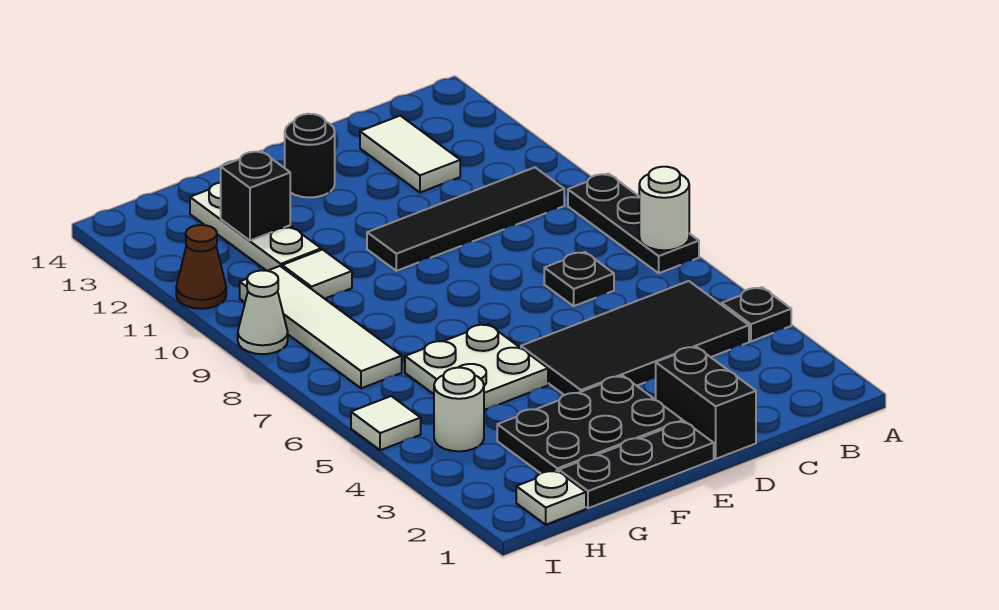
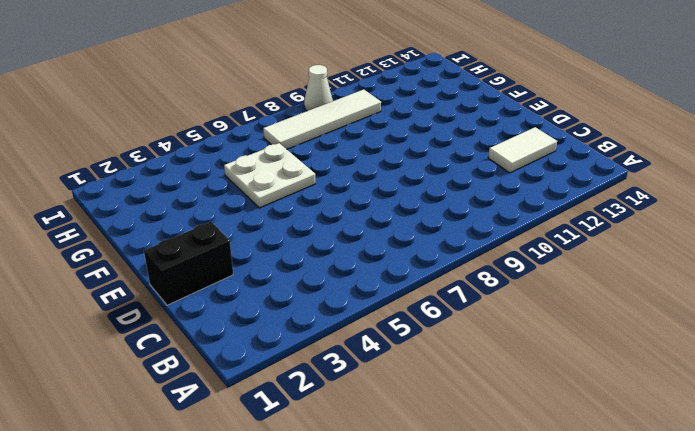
none -> black plate A4 level 1
none -> black plate A7:A9 level 1
none -> black tile B4:E5 level 1

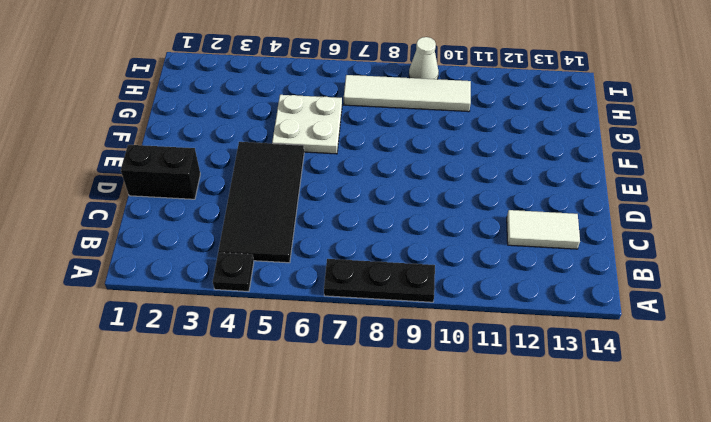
none -> black tile B10:E10 level 1
none -> black plate C7 level 1
none -> black plate E1:G1 level 1

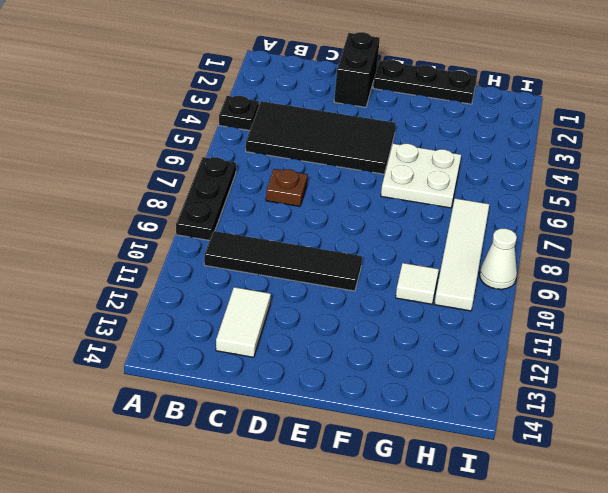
brown plate C7 level 1 -> black plate C7 level 1
none -> black plate E2:G3 level 1
none -> black round brick E13 level 1
none -> white plate G11:G13 level 1

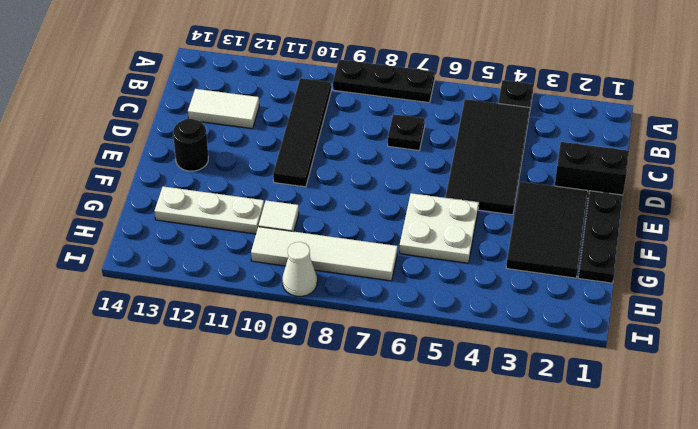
black tile E2:G3 level 1 -> black plate E2:G3 level 1
none -> white plate H1 level 1
none -> white round brick H4 level 1
none -> white tile I5 level 1

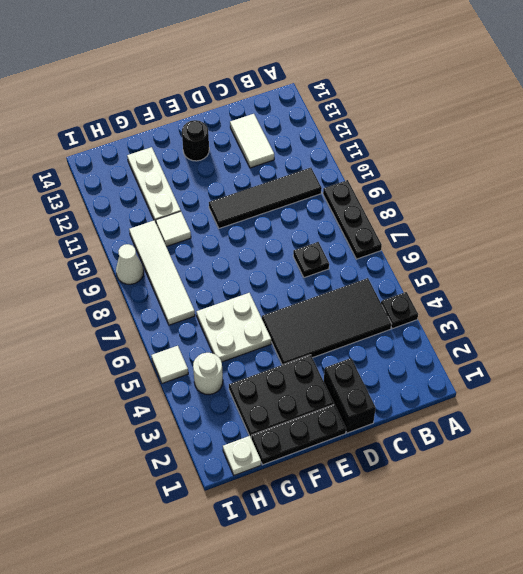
none -> brown cone I11 level 1
none -> white round brick A7 level 2
none -> black brick G12 level 2

